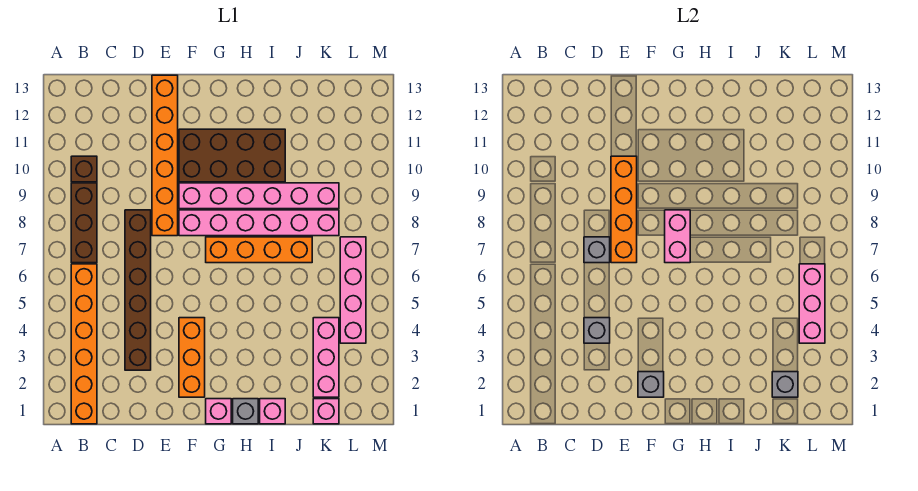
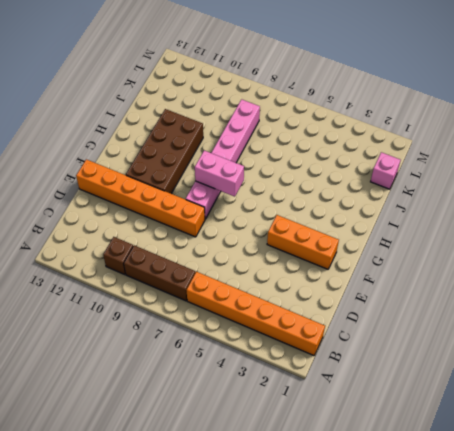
none -> brown brick D3:D8 level 1
none -> pink brick F9:K9 level 1
none -> pink brick G1 level 1

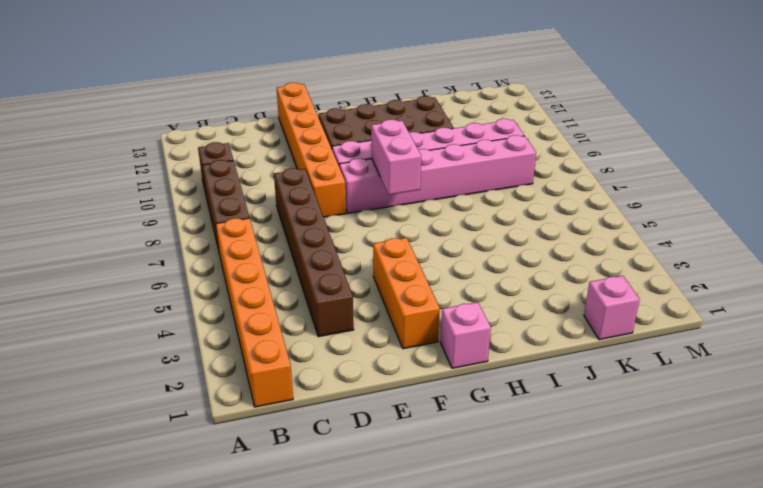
none -> orange brick G7:J7 level 1
none -> grey brick H1 level 1
none -> pink brick I1 level 1

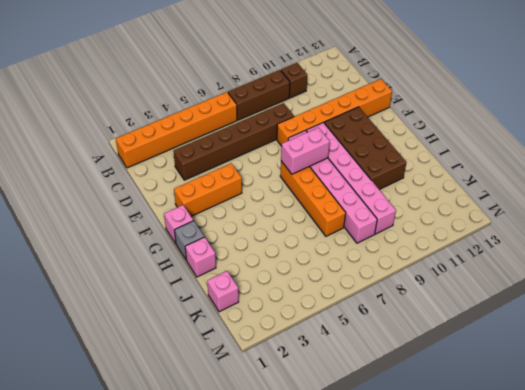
none -> pink brick K2:K4 level 1
none -> pink brick L4:L7 level 1
none -> grey brick D4 level 2

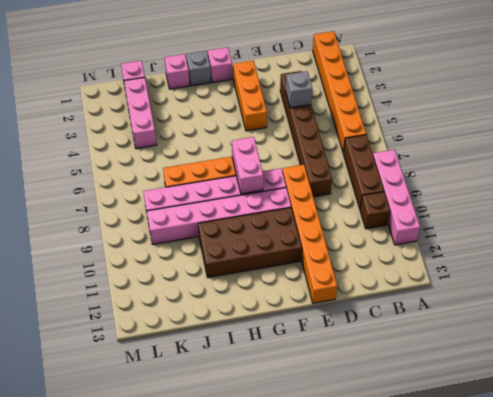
pink brick A8:A11 level 1 -> pink brick L4:L7 level 1
none -> grey brick D7 level 2
none -> orange brick E7:E10 level 2
none -> grey brick F2 level 2

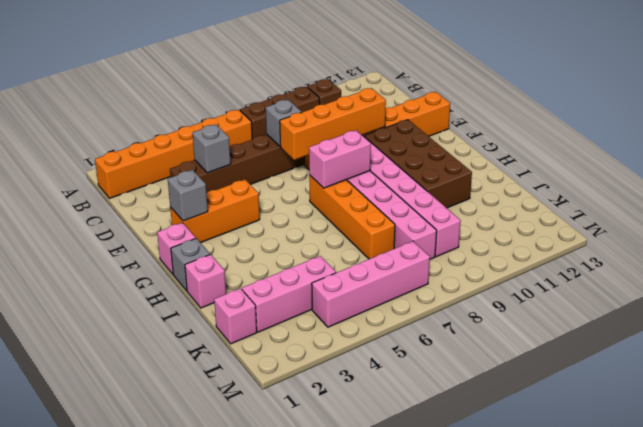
none -> grey brick K2 level 2
none -> pink brick L4:L6 level 2

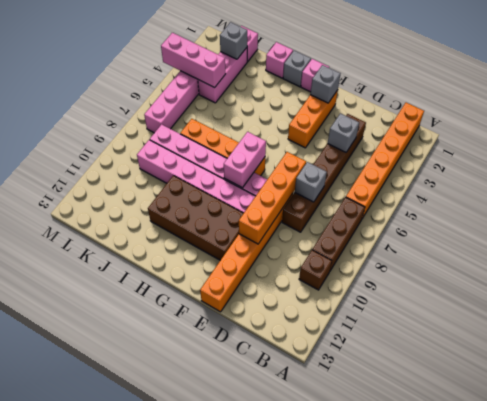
pink brick K4:M4 level 2 -> pink brick L4:L6 level 2

